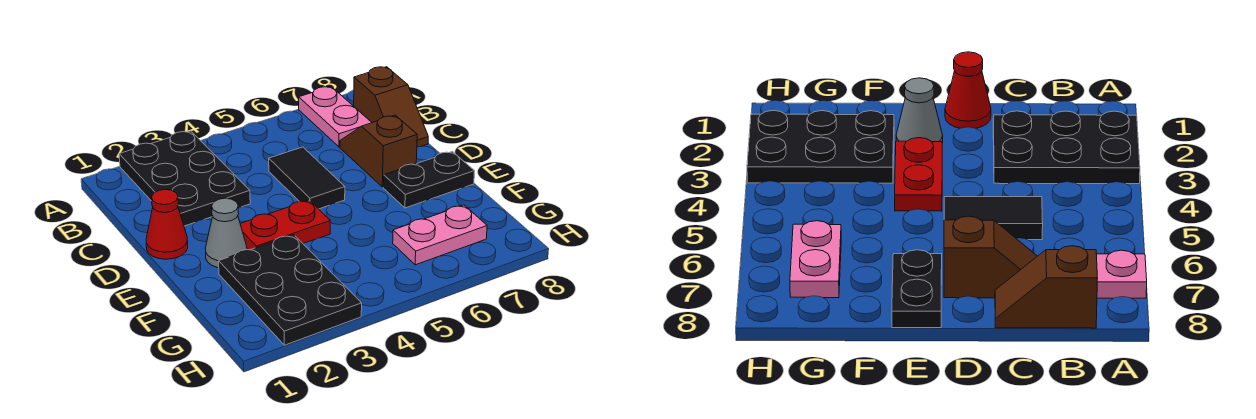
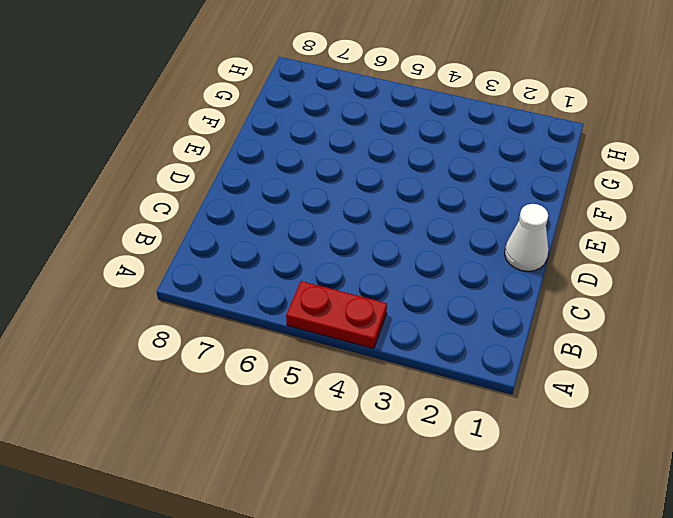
red plate A4:A5 level 1 -> red plate E3:E4 level 1
white cone D1 level 1 -> red cone D1 level 1
none -> black plate A2:C3 level 1
none -> pink plate A7:B7 level 1

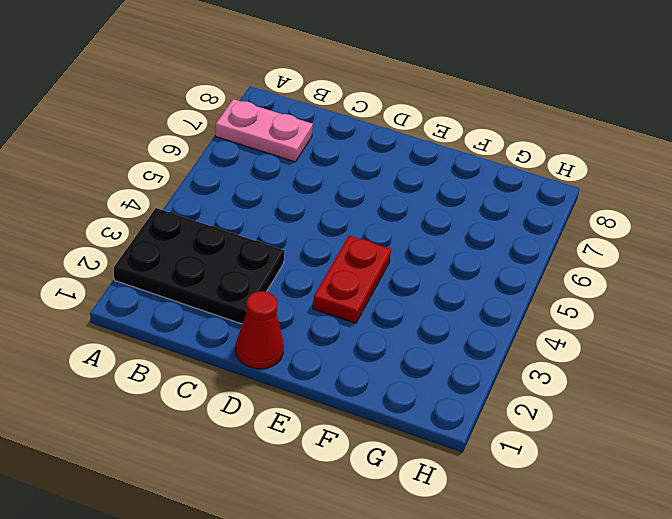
none -> brown slope B8:C8 level 1 top B
none -> black tile C5:D5 level 1

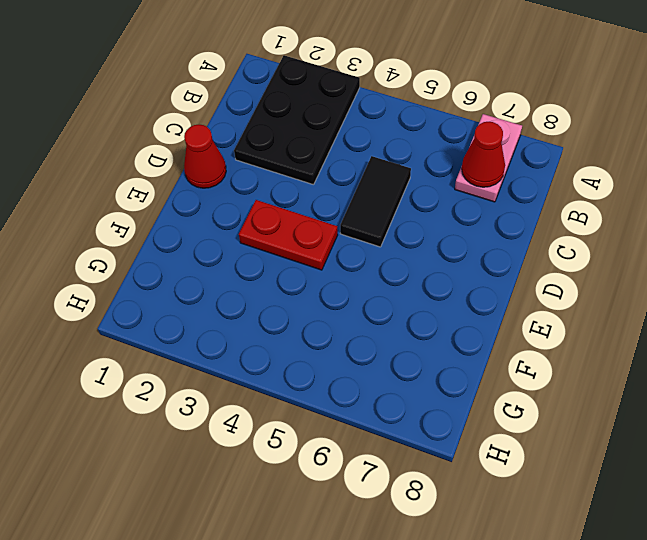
red cone B7 level 2 -> none
none -> brown slope B8:C8 level 1 top B
none -> brown slope C7:D7 level 1 top D

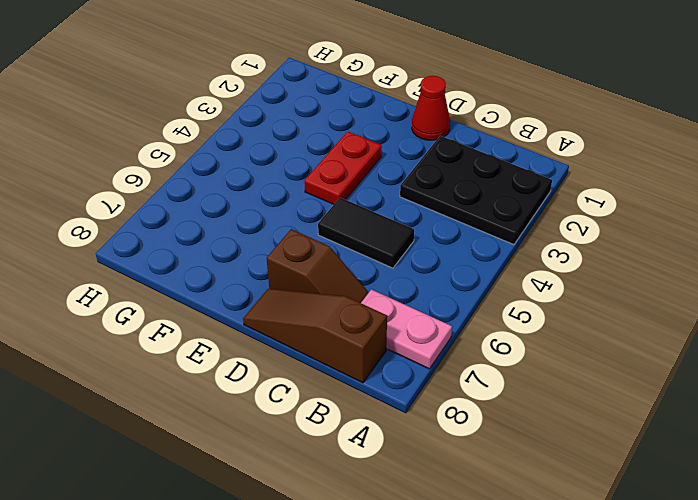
brown slope B8:D8 level 1 top B -> brown slope B8:C8 level 1 top B
none -> grey cone E2 level 1
none -> black plate E7:E8 level 1

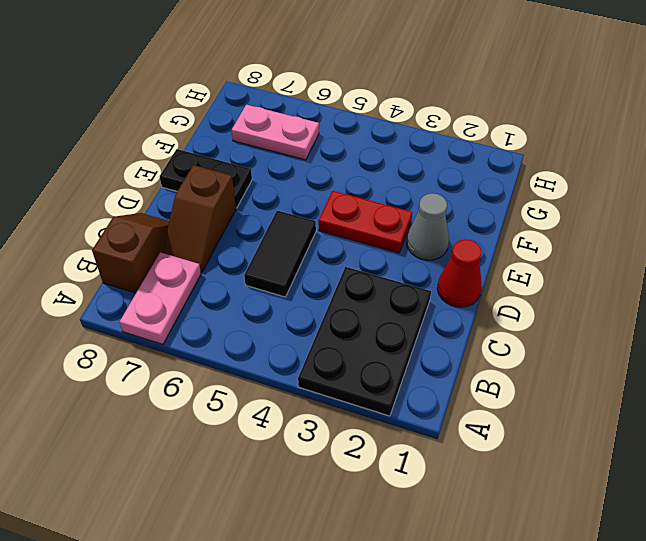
none -> black plate F2:H3 level 1

